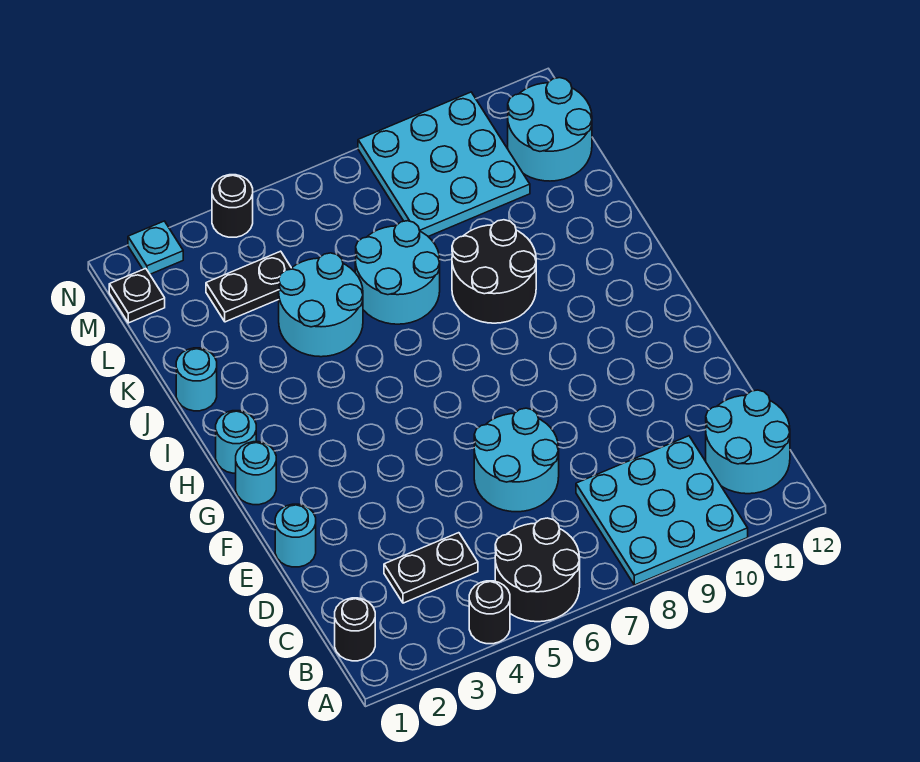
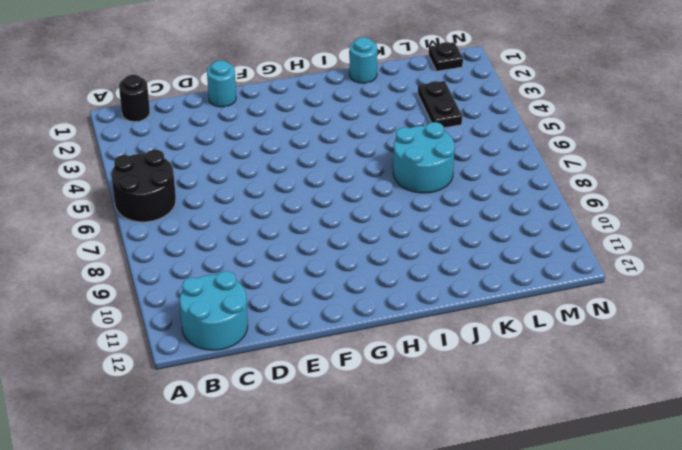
none -> black round brick A4 level 1
none -> cyan plate A8:C10 level 1
none -> black plate C3:C4 level 1

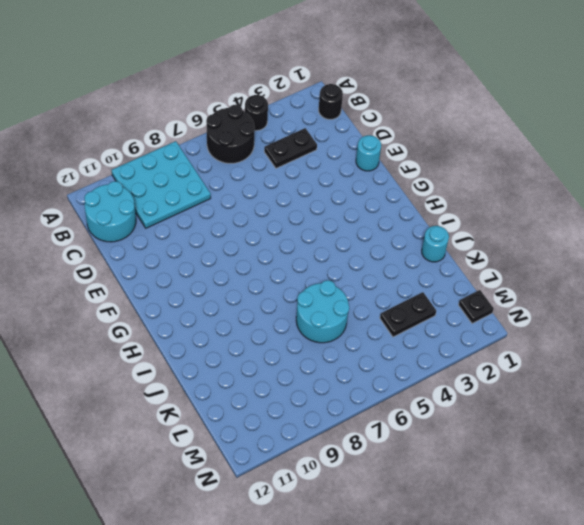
none -> cyan round brick D6:E7 level 1
none -> cyan round brick G1 level 1
none -> cyan round brick H1 level 1

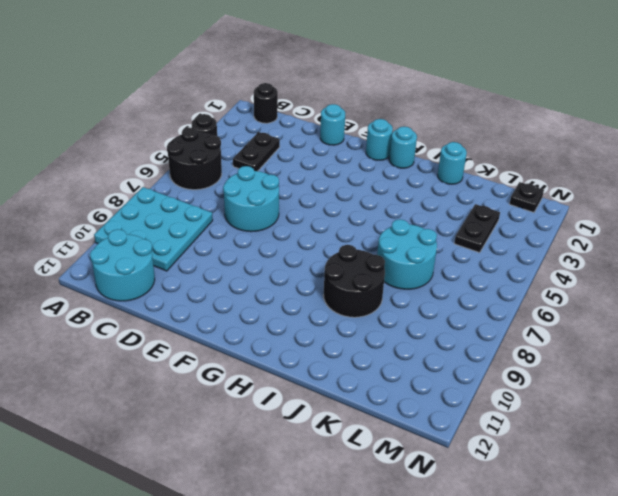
none -> cyan round brick J4:K5 level 1
none -> cyan plate L8:N10 level 1
none -> cyan round brick L11:M12 level 1

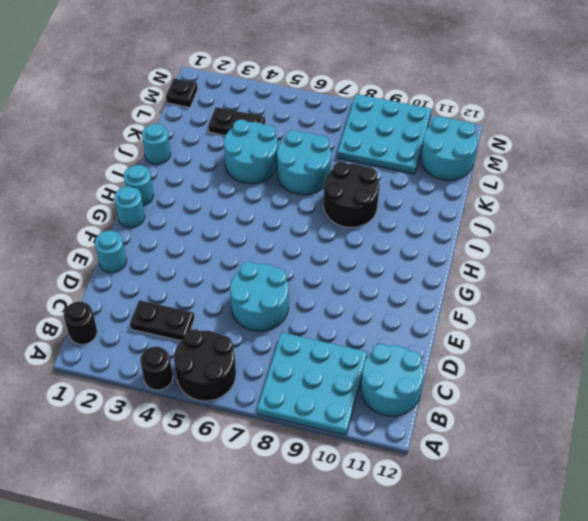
none -> cyan plate N2 level 1
none -> black round brick N4 level 1

